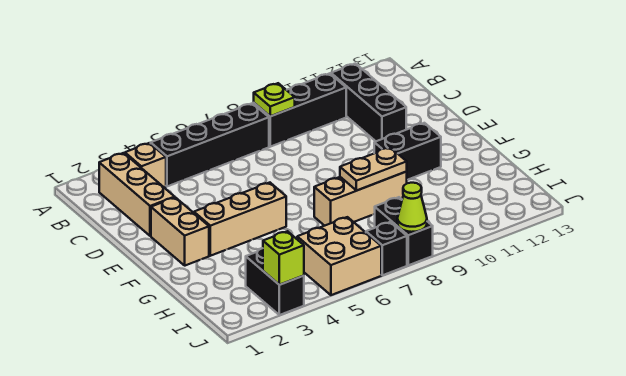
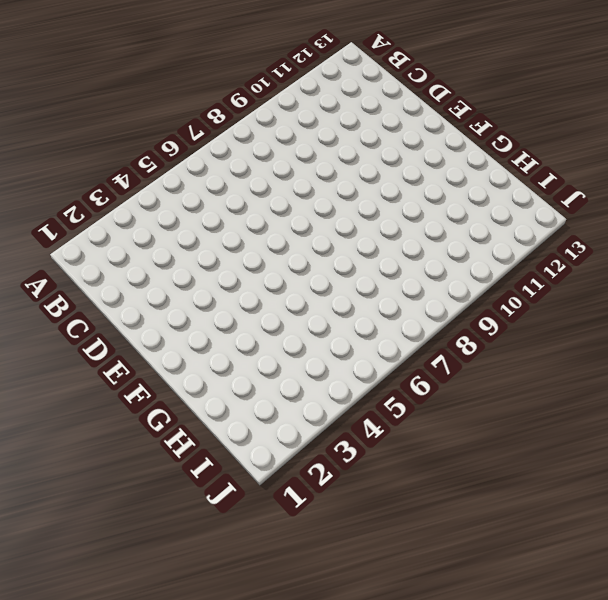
none -> tan brick B2:D2 level 1
none -> tan brick B3 level 1
none -> black brick B4:B7 level 1

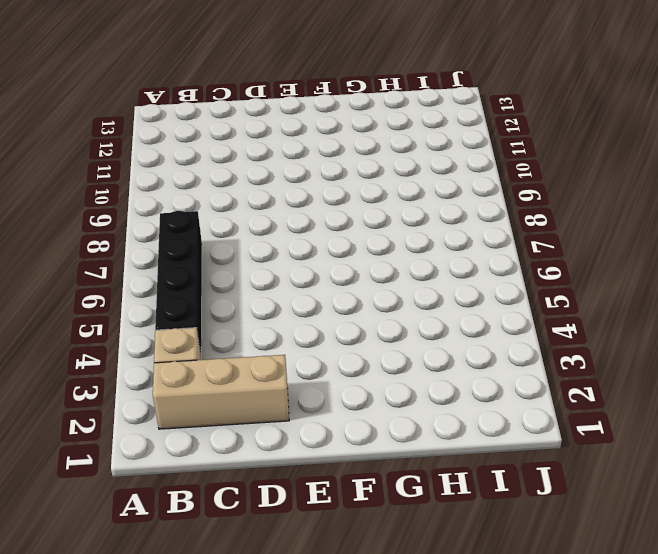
none -> black brick B8:B10 level 1
none -> black brick B11:D11 level 1
none -> tan brick E2:F2 level 1

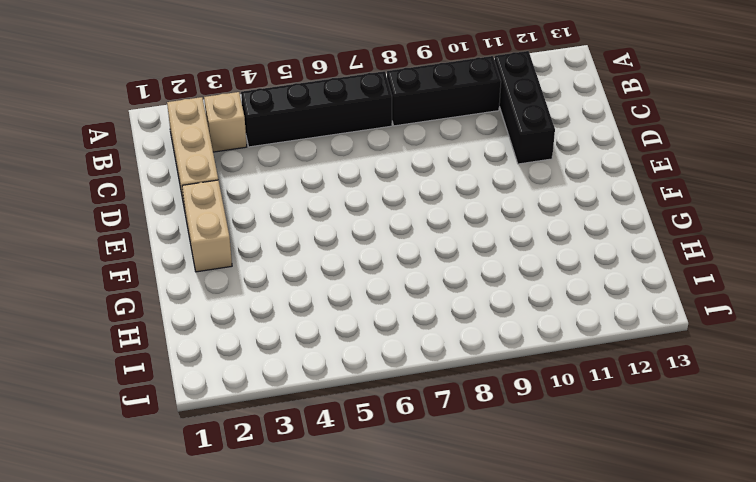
none -> tan brick F3:F5 level 1
none -> black brick F10:F11 level 1
none -> tan brick G7:G9 level 1

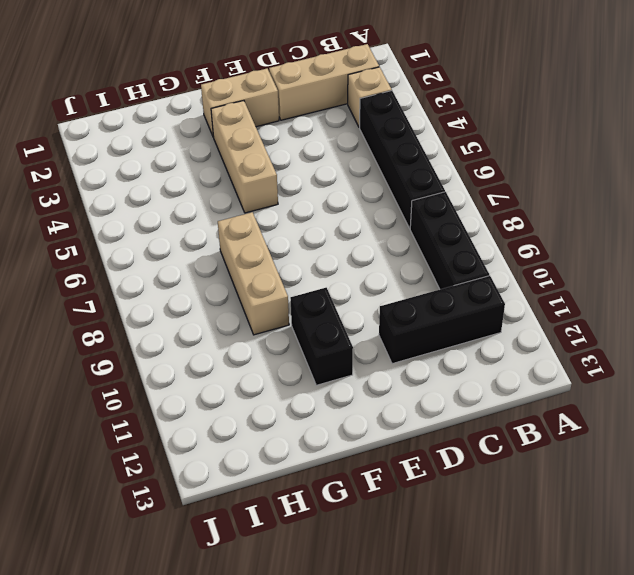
none -> black brick I3:J3 level 1
none -> tan brick I5:J6 level 1
none -> black brick I8:J8 level 1

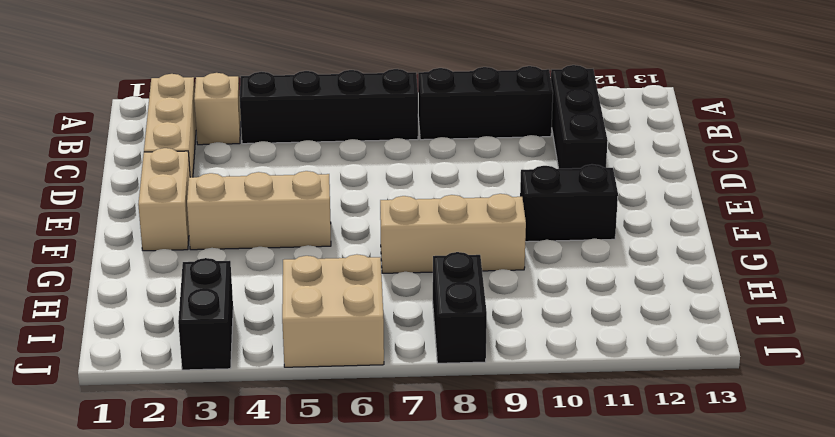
none -> black brick J7 level 1
none -> lime plate B8 level 2
none -> tan plate G8:G9 level 2

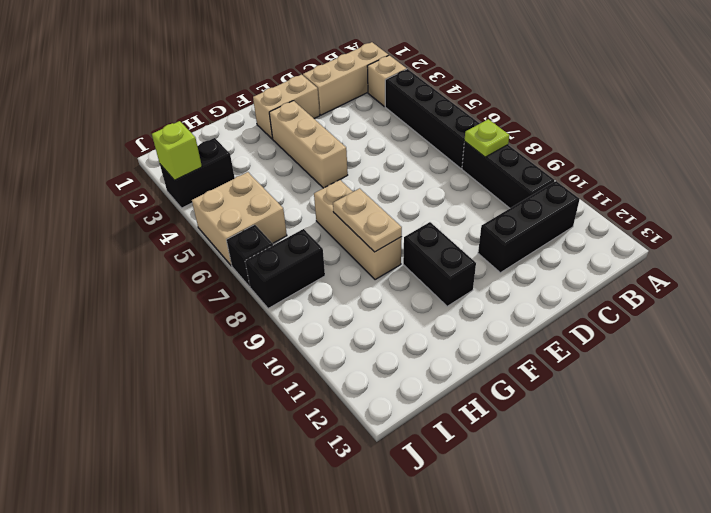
none -> lime cone J8 level 2

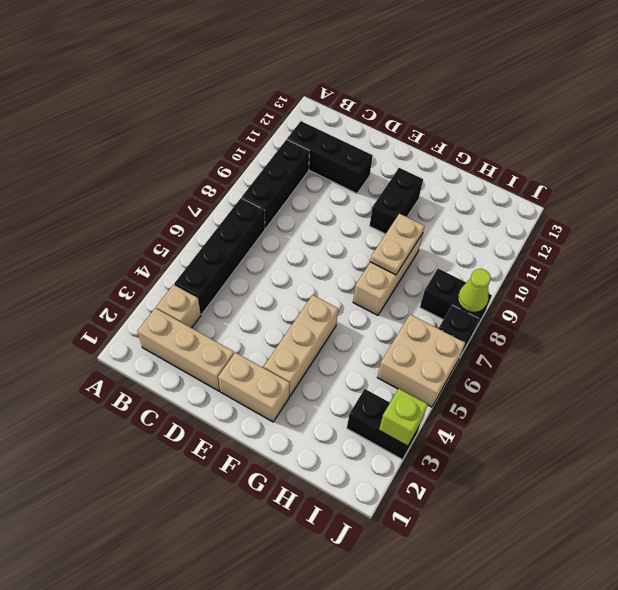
none -> lime plate B8 level 2

